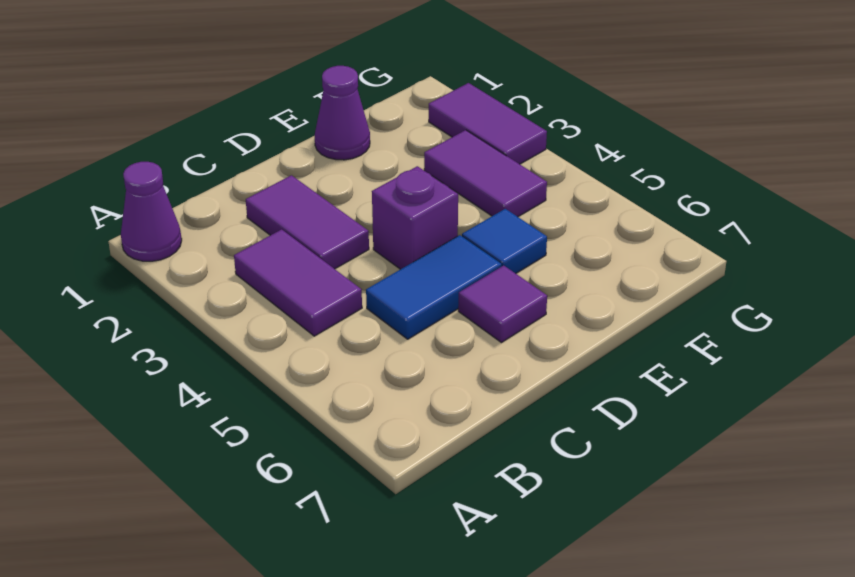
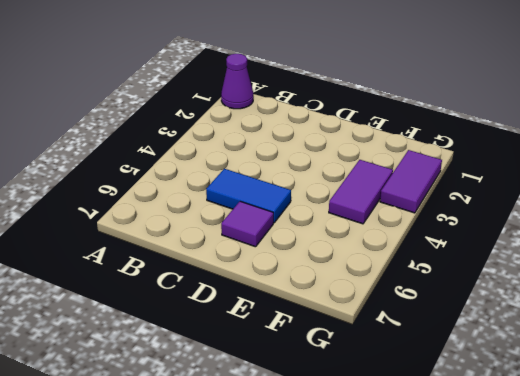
none -> purple tile B3:B4 level 1
none -> purple tile C2:C3 level 1

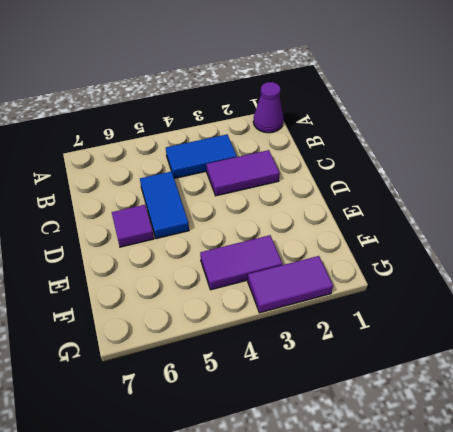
blue tile B3:B4 level 1 -> purple tile B3:B4 level 1
none -> purple brick D4 level 1
none -> purple cone E1 level 1

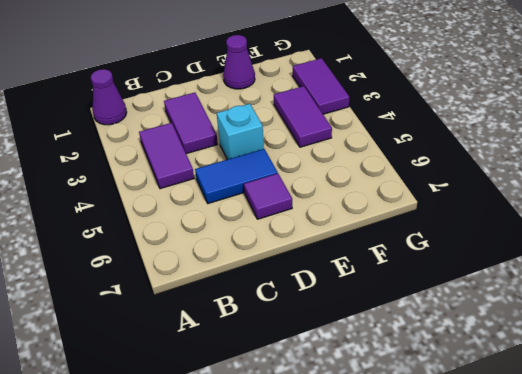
cyan brick D4 level 1 -> purple brick D4 level 1
none -> blue tile E5 level 1

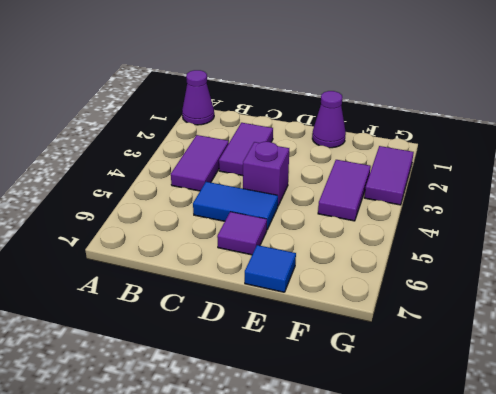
blue tile E7 level 1 -> blue tile E5 level 1

